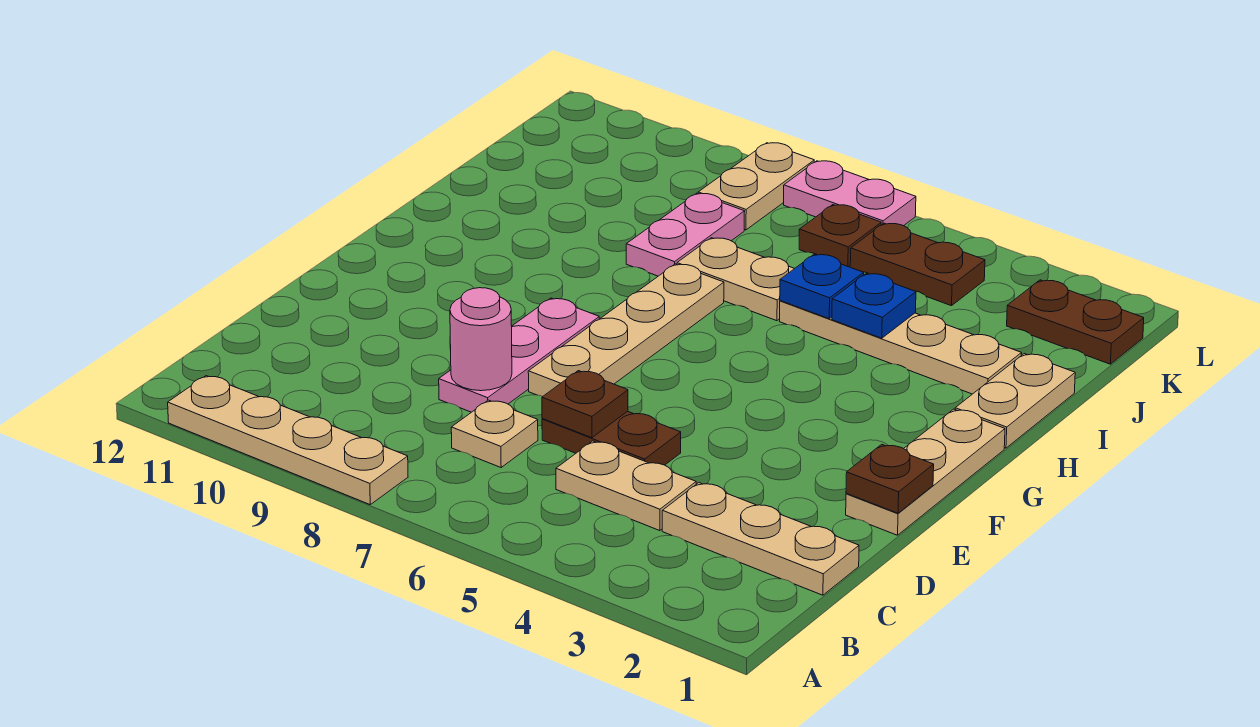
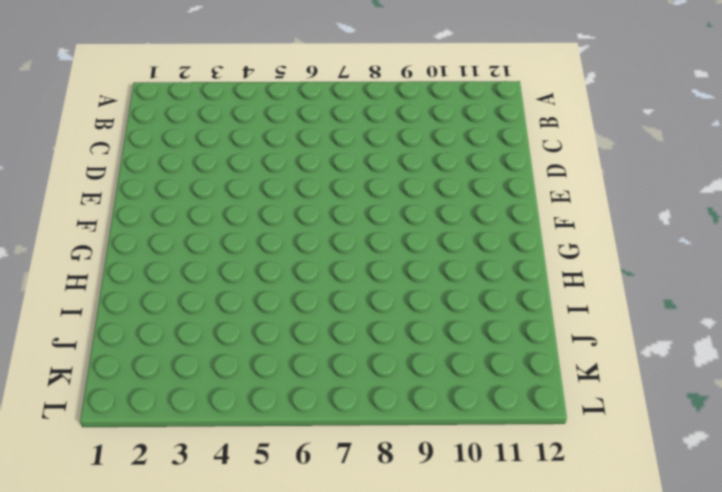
none -> tan plate A8:A11 level 1
none -> tan plate C1:C3 level 1
none -> tan plate C4:C5 level 1

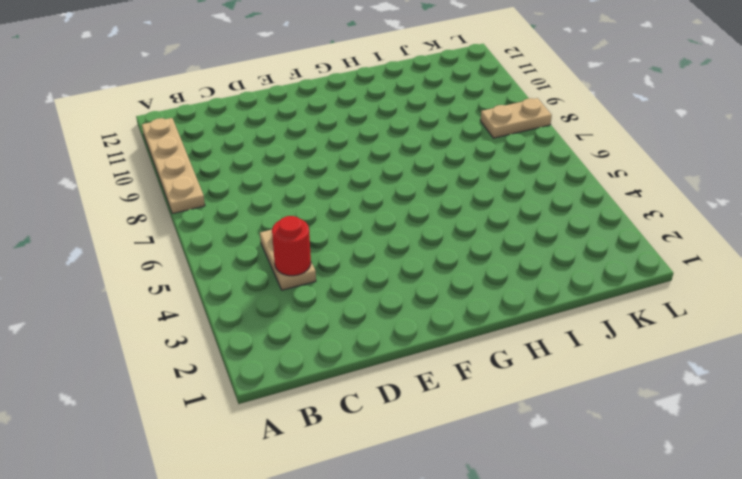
red round brick C4 level 2 -> none
none -> tan plate C1:C3 level 1
none -> tan plate C7 level 1
none -> brown plate D5:D6 level 1

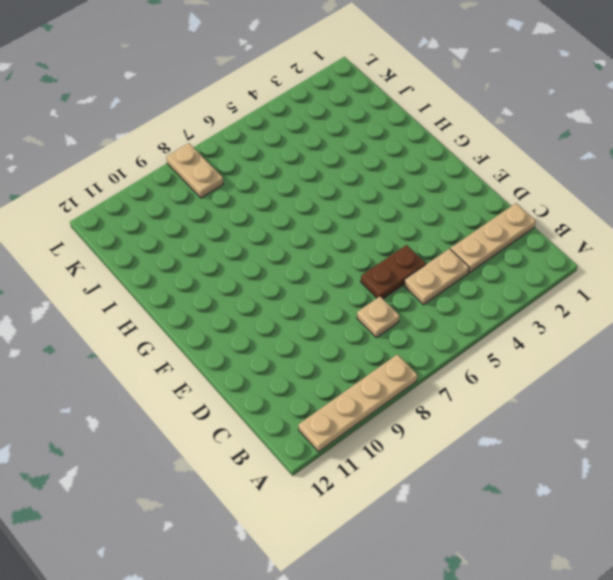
none -> pink plate D8:F8 level 1
none -> tan plate E1:G1 level 1
none -> tan plate E7:H7 level 1

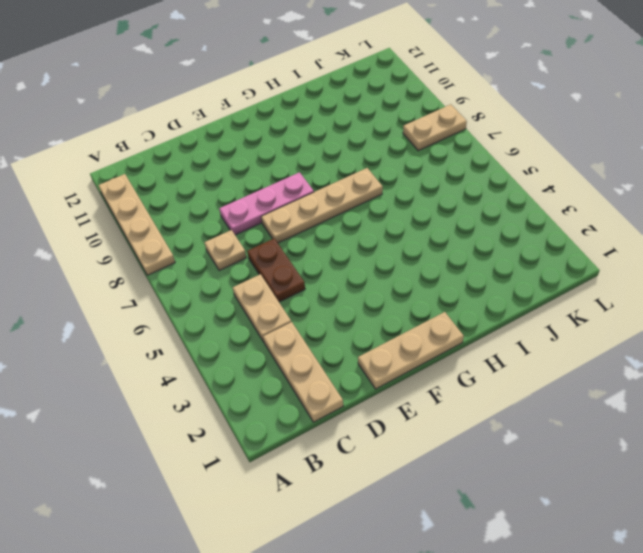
none -> tan plate H1:I1 level 1
none -> tan plate I2:I5 level 1
none -> tan plate I6:I7 level 1

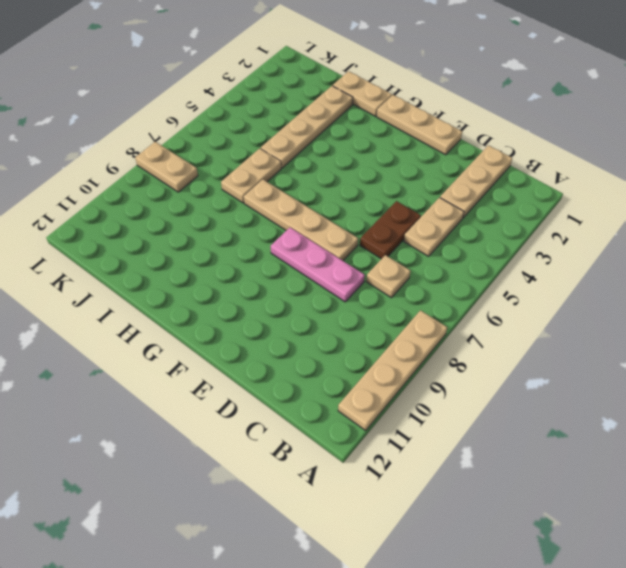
none -> pink plate I8:J8 level 1
none -> brown plate K1:K2 level 1
none -> brown plate K4:K5 level 1

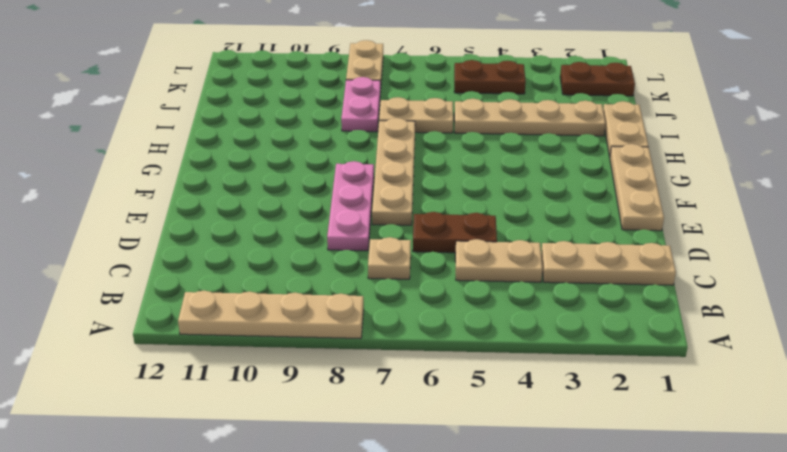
none -> brown plate K6 level 1
none -> pink plate L6:L7 level 1
none -> brown plate D6 level 2

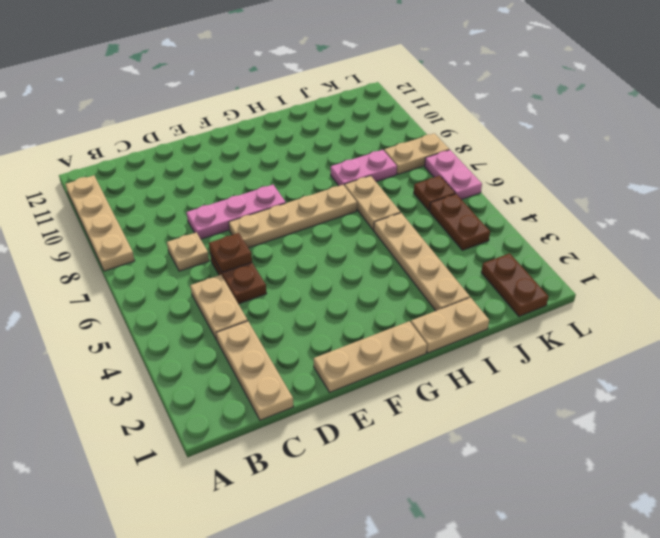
none -> pink round brick D8 level 2
none -> brown plate E1 level 2
none -> blue plate I4 level 2

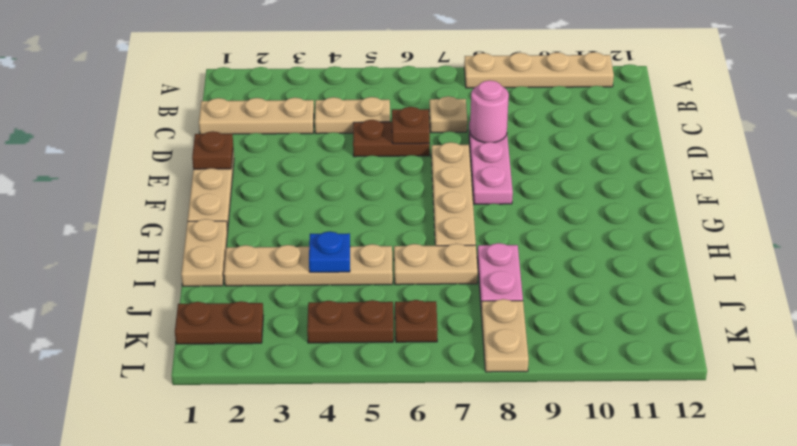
none -> pink plate L6:L7 level 1
none -> blue plate I5 level 2

